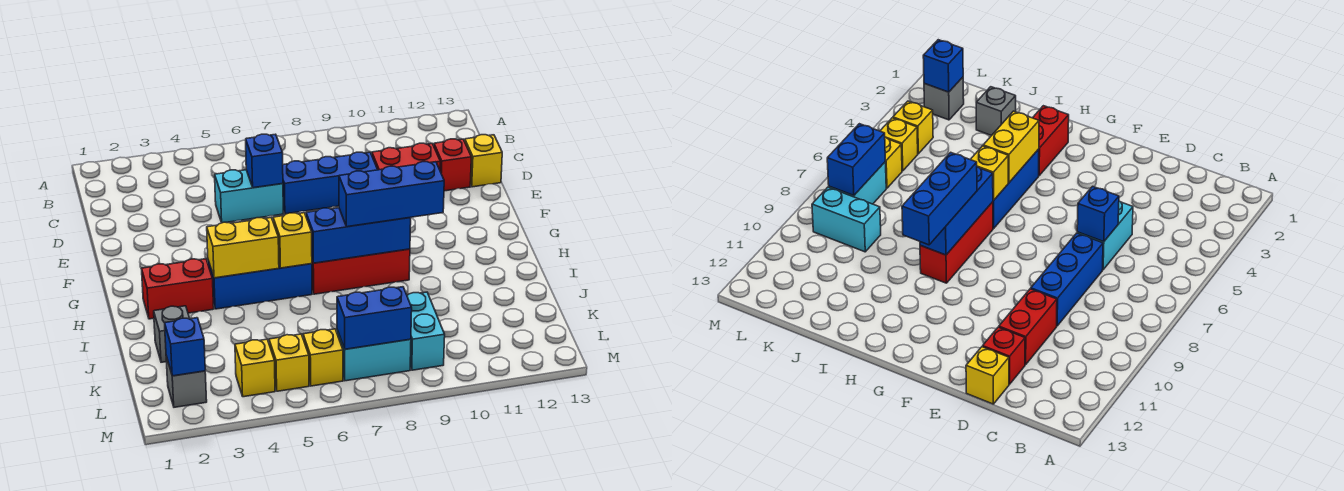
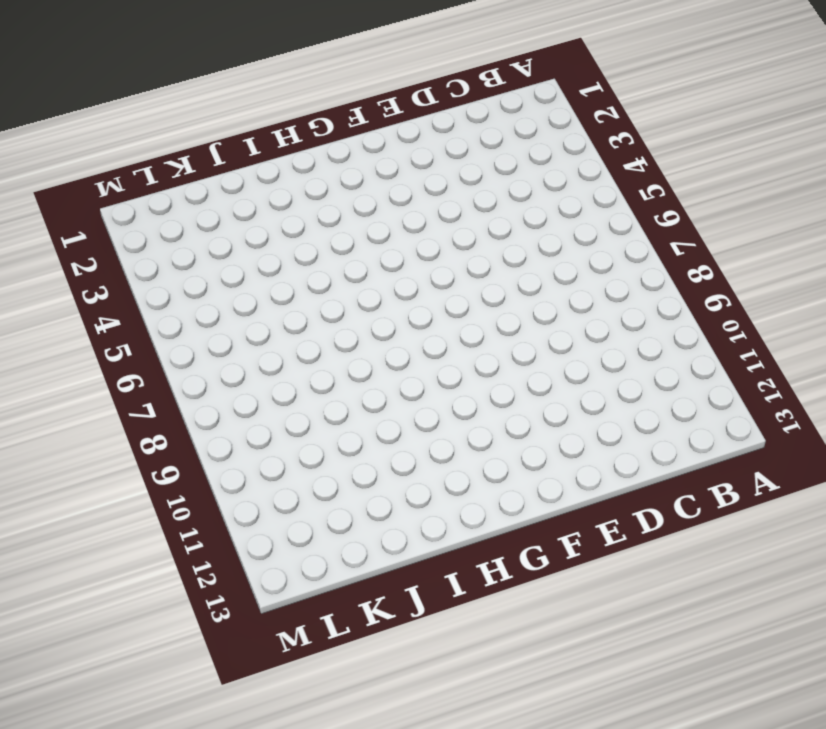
none -> cyan brick D5:D6 level 1
none -> blue brick D7:D9 level 1
none -> red brick D10:D11 level 1

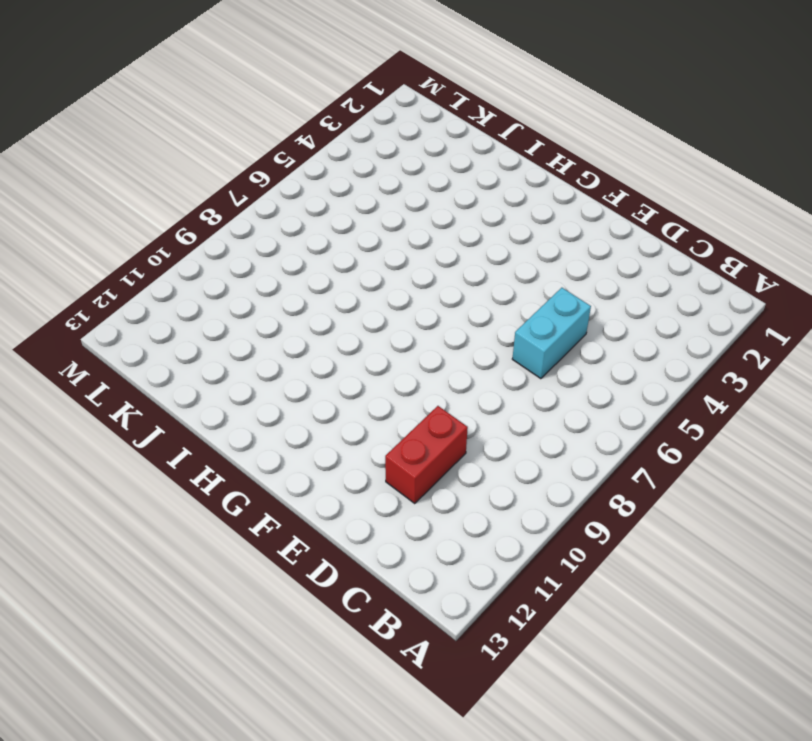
none -> blue brick D7:D9 level 1
none -> red brick D12 level 1
none -> yellow brick D13 level 1

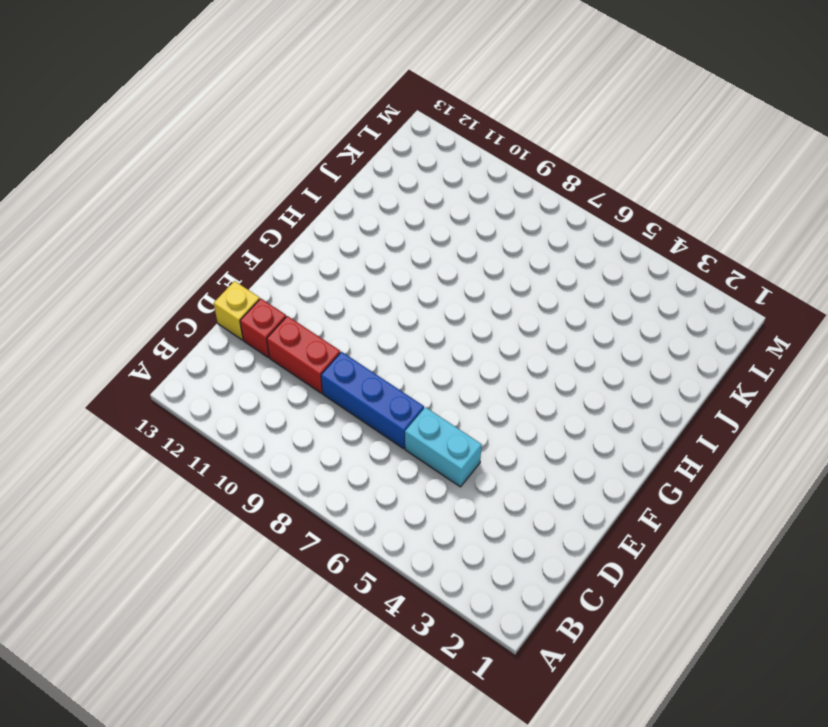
none -> red brick H2:H3 level 1
none -> blue brick H4:H6 level 1
none -> red brick H7:H9 level 1

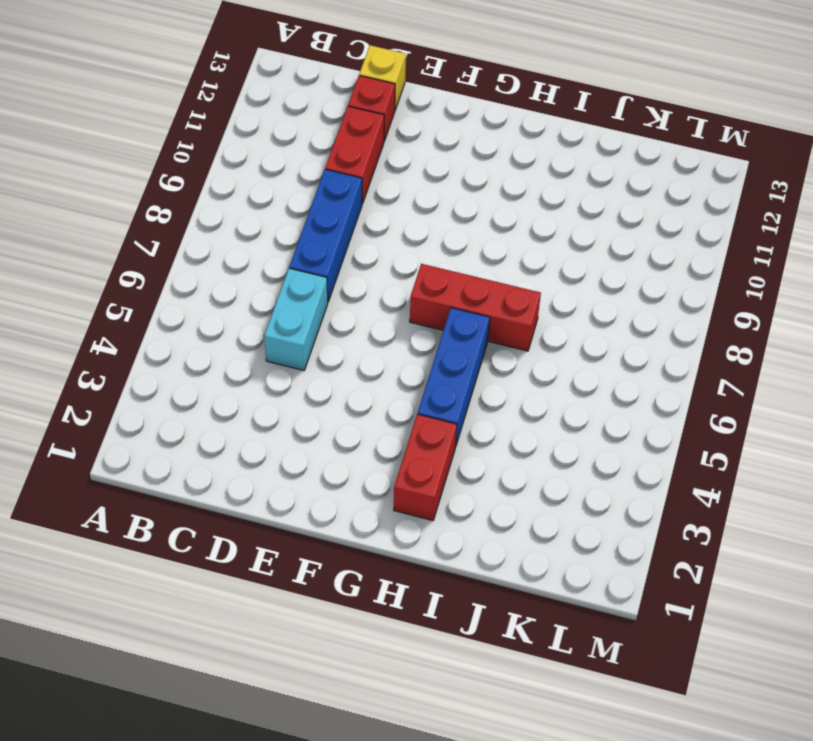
red brick G7:I7 level 1 -> red brick H7:H9 level 1
none -> grey brick J2 level 1
none -> cyan brick K9:L9 level 1
none -> grey brick L2 level 1

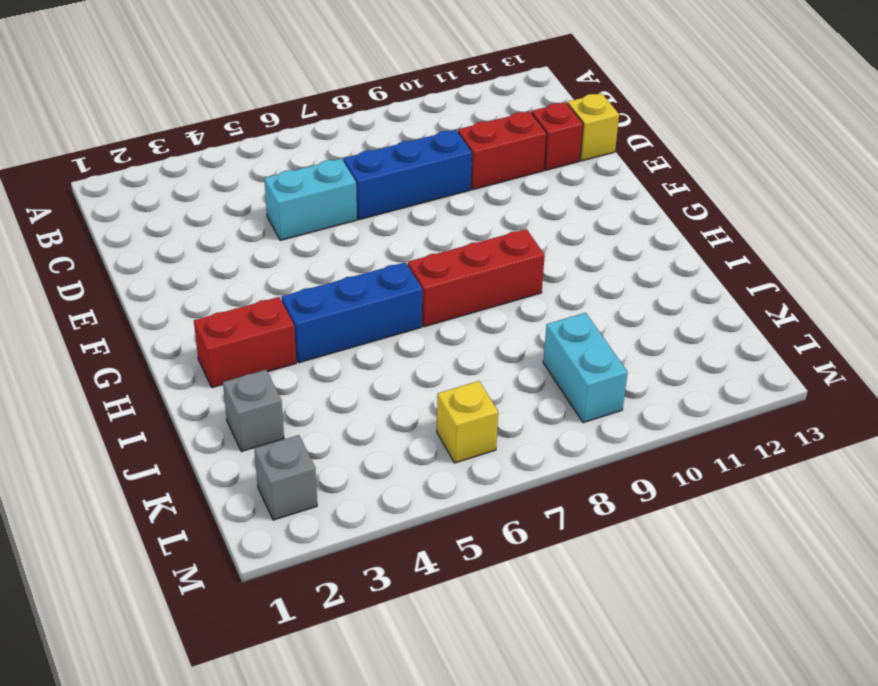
none -> yellow brick L4 level 1
none -> yellow brick L5 level 1
none -> cyan brick L7:L8 level 1

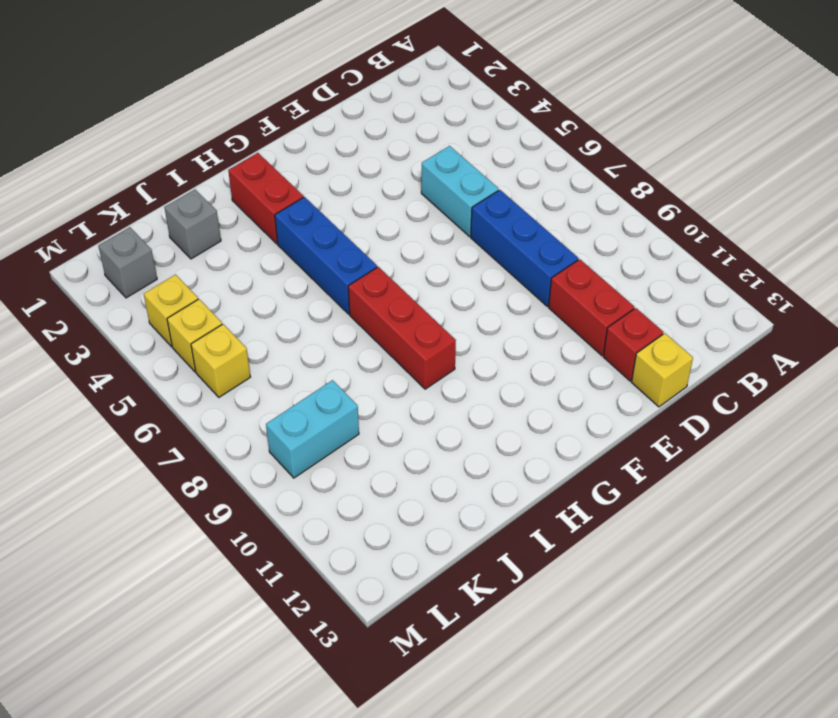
none -> cyan brick L7:L8 level 1
none -> blue brick D6 level 2
none -> yellow brick H4:H5 level 2

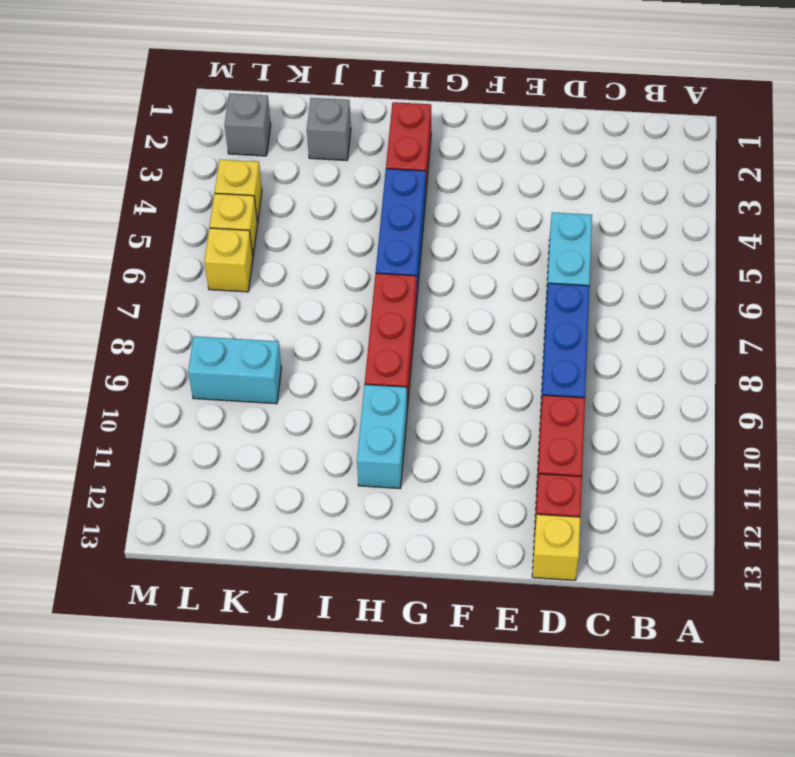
cyan brick H10:H11 level 1 -> cyan brick L7:L8 level 1
none -> blue brick D6 level 2
none -> yellow brick H4:H5 level 2
none -> yellow brick H6 level 2

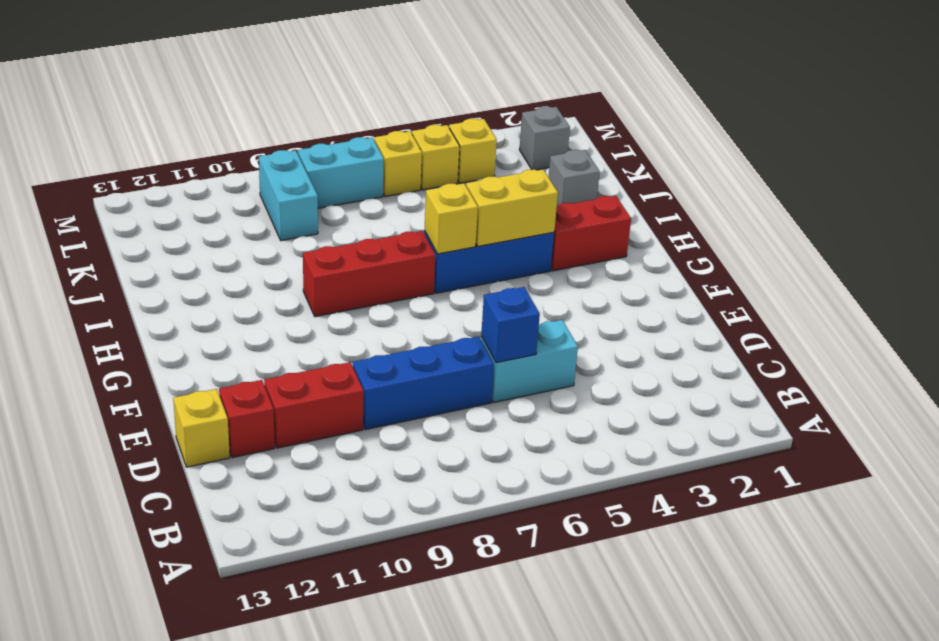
none -> blue brick H7:H9 level 2
none -> blue brick L2 level 2
none -> blue brick L7:L8 level 2

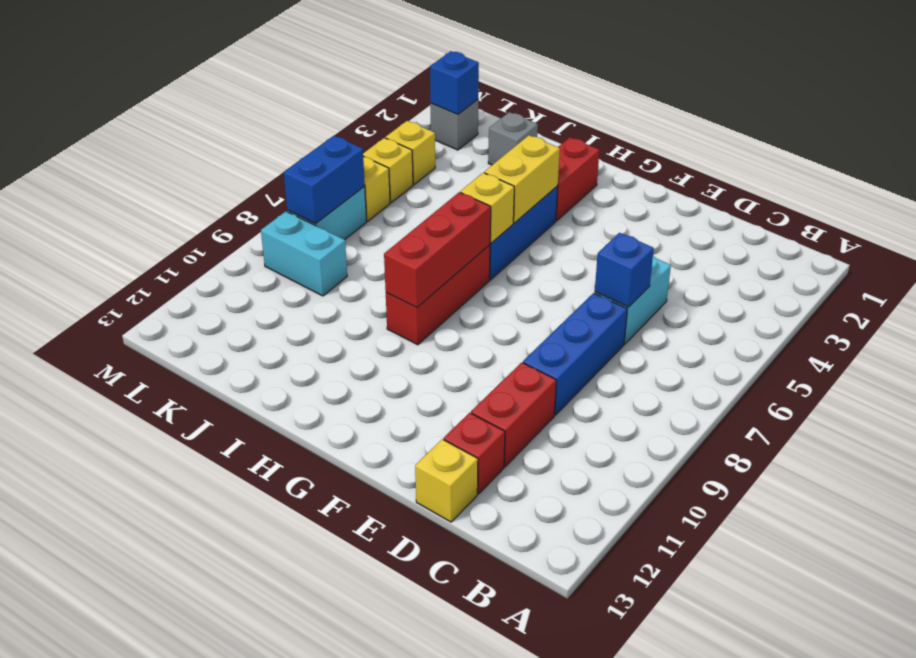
red brick H7:H9 level 2 -> blue brick H7:H9 level 2
none -> blue brick H8:H10 level 3

